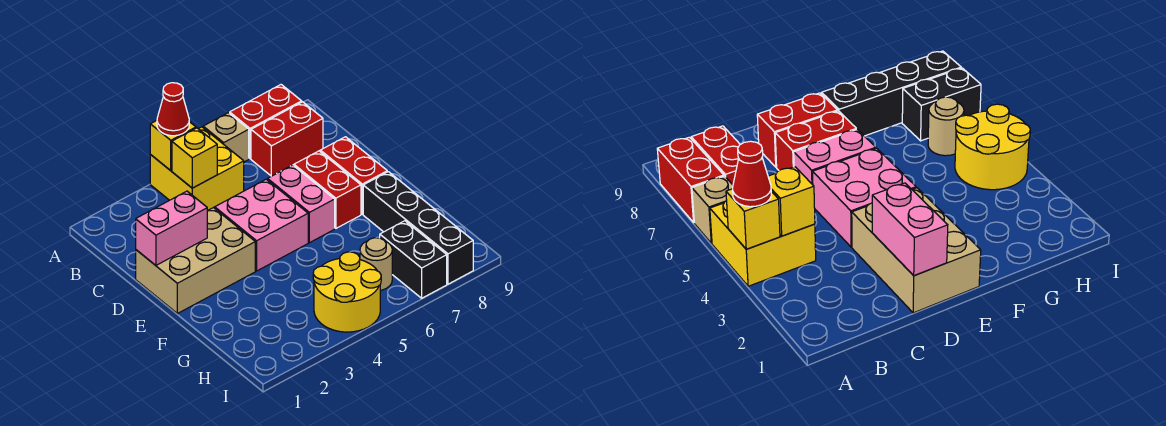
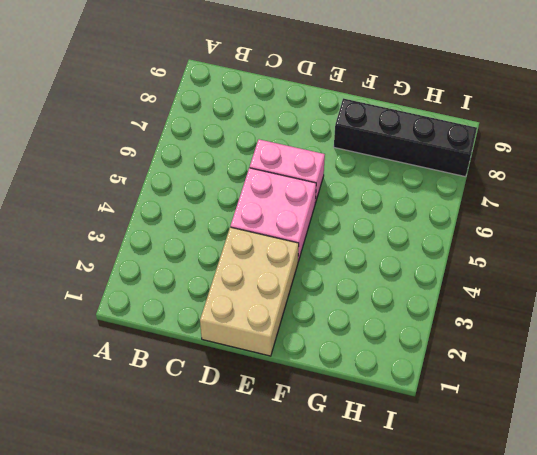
none -> yellow brick A4:B5 level 1
none -> tan brick A6 level 1
none -> red brick A7:A8 level 1

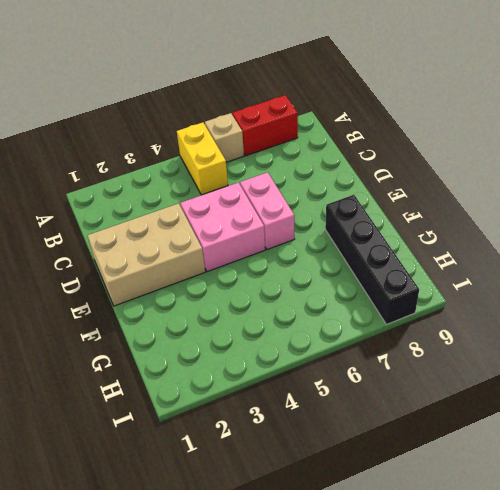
yellow brick A5:B5 level 1 -> yellow brick A4:B5 level 1
none -> red brick B7:B8 level 1
none -> red brick D7:E7 level 1
none -> red brick D8:E8 level 1

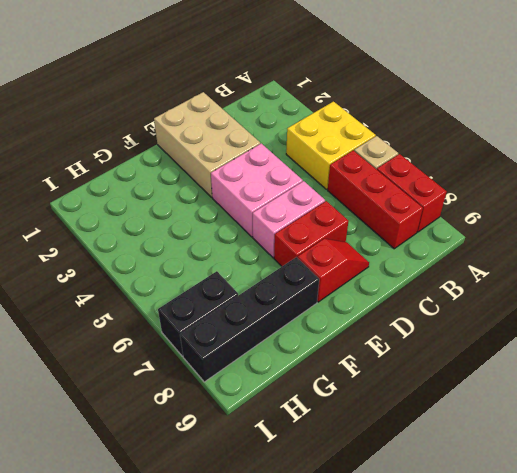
red brick B6:B8 level 1 -> red brick B7:B8 level 1
red slope D8:E8 level 1 top E -> red brick D8:E8 level 1
none -> yellow round brick H4:I5 level 1
none -> tan round brick H6 level 1
none -> yellow brick A4 level 2

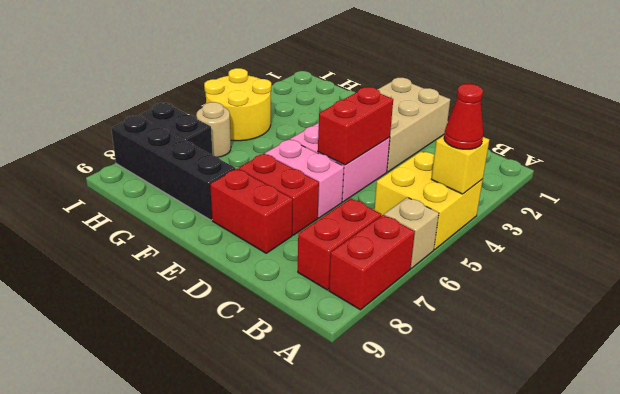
red brick D4:D5 level 2 -> none
none -> yellow brick B4 level 2
none -> pink brick D1:D2 level 2

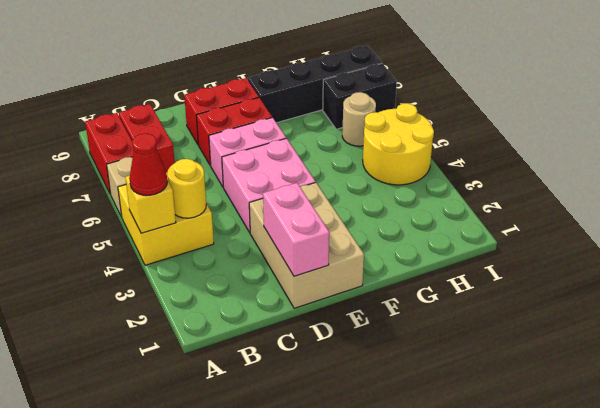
yellow round brick B4 level 2 -> yellow brick B4 level 2

